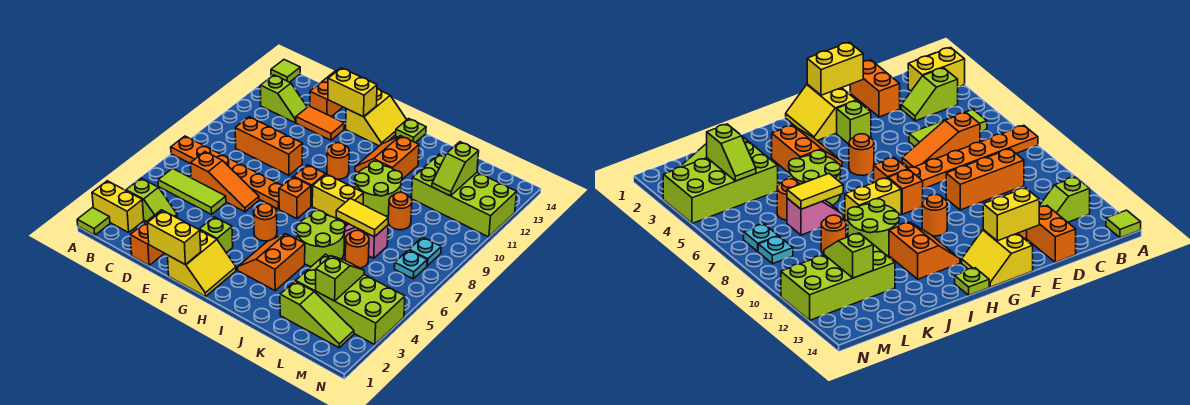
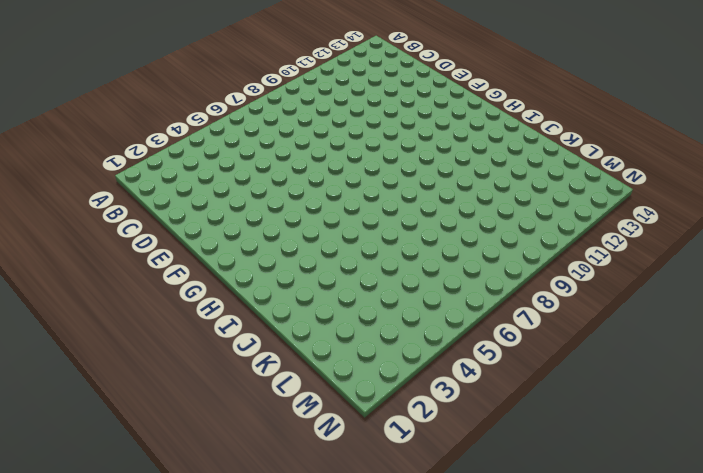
none -> lime tile A1 level 1
none -> yellow brick A2:B2 level 1
none -> orange plate A7:F7 level 1
none -> lime tile A14 level 1

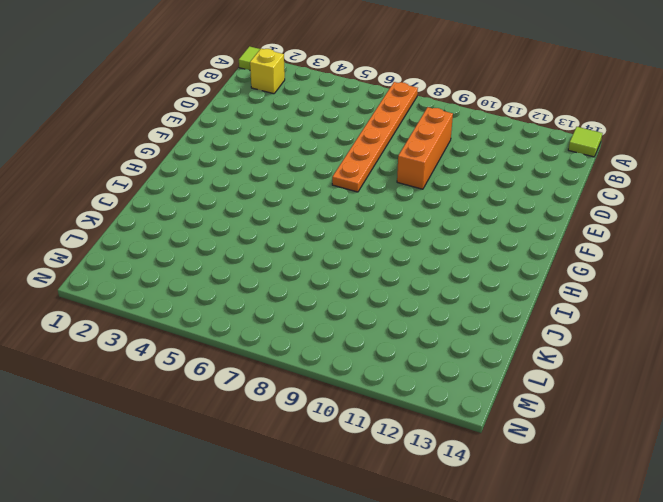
yellow brick B2 level 1 -> yellow brick A2:B2 level 1
none -> lime slope B3:C3 level 1 top B
none -> lime tile B5:D5 level 1
none -> lime slope B12:C12 level 1 top B
none -> orange slope C6:E6 level 1 top C

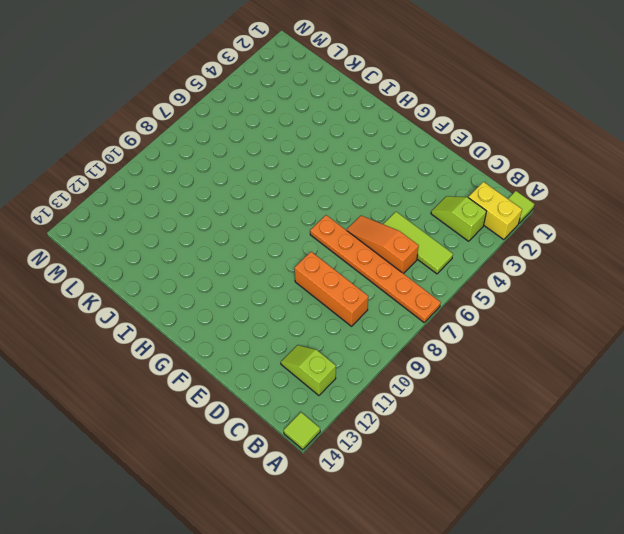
none -> orange brick D1:D2 level 1
none -> orange tile D12:E12 level 1
none -> orange brick D13:D14 level 1
none -> yellow slope F1:G2 level 1 top F

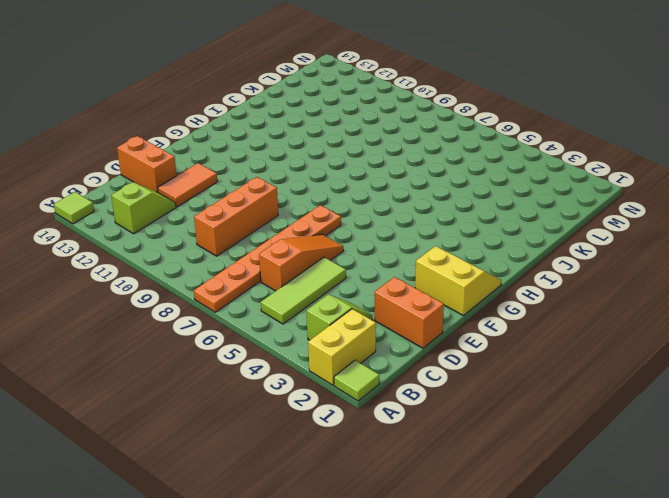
none -> lime brick F3 level 1
none -> yellow slope F13:G14 level 1 top F
none -> orange round brick G5 level 1
none -> orange brick G7 level 1

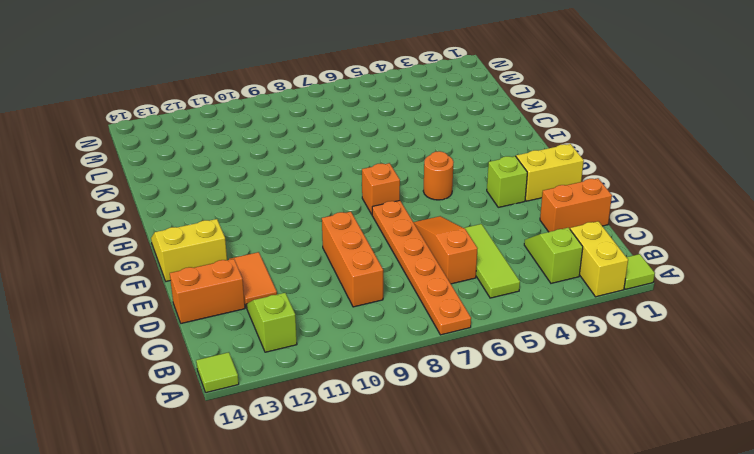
none -> orange brick G8 level 1
none -> orange round brick G10 level 1
none -> orange slope H3:I4 level 1 top I
none -> yellow brick H8:I8 level 1

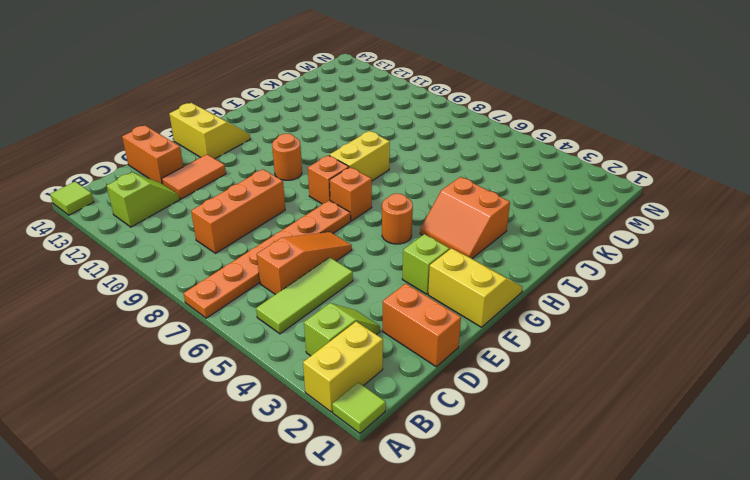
none -> orange slope H11:I12 level 1 top I
none -> lime plate H14 level 1
none -> lime round brick I5:J6 level 1
none -> lime round brick I9:J10 level 1

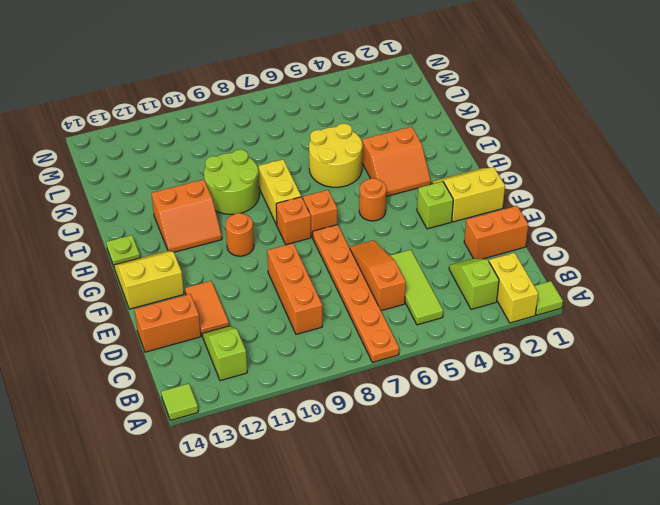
yellow round brick I5:J6 level 1 -> lime round brick I5:J6 level 1
none -> pink slope J7:K7 level 1 top K
none -> lime slope K2:M2 level 1 top K
none -> lime brick K3:N4 level 1
none -> orange round brick K6 level 1

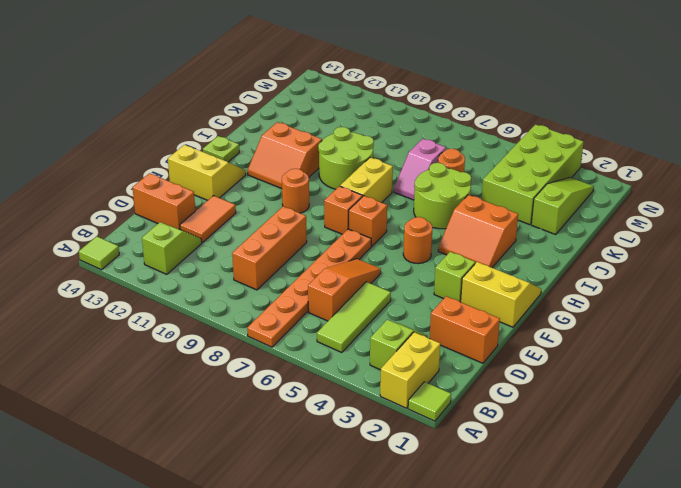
none -> orange round brick K9 level 1
none -> lime brick K11:N12 level 1
none -> cyan plate M7 level 1
none -> cyan plate M8 level 1

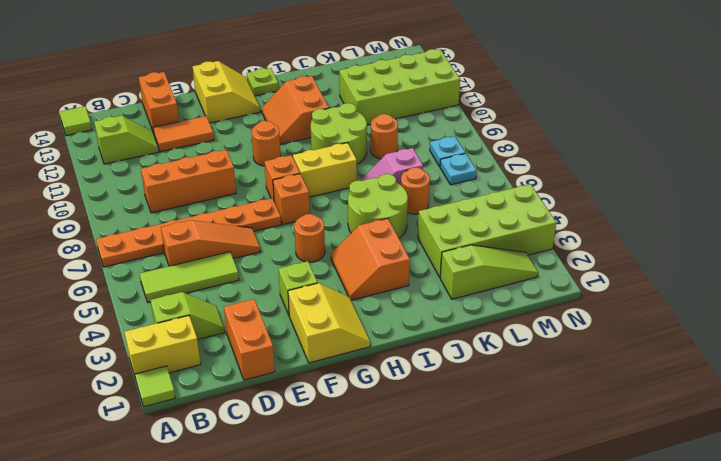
none -> yellow brick E1:F1 level 2
none -> yellow brick E13:F13 level 2
none -> yellow tile J7:K7 level 2
none -> lime slope L3:L4 level 2 top 3

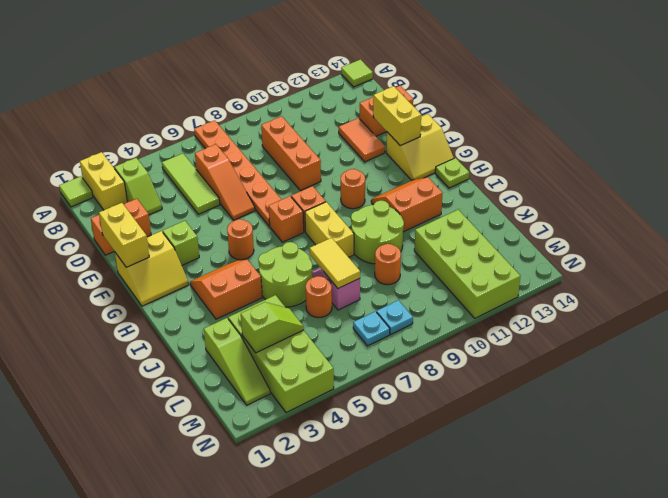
none -> lime slope B12:C12 level 1 top B
none -> lime slope L11:L12 level 2 top 12

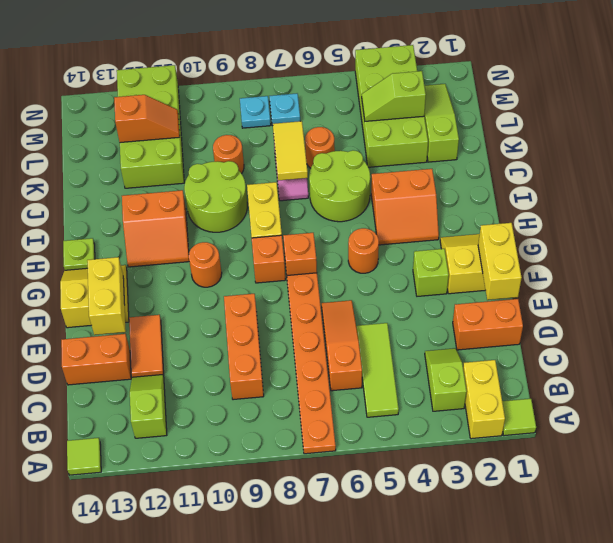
orange slope L11:L12 level 2 top 12 -> lime slope L11:L12 level 2 top 12

